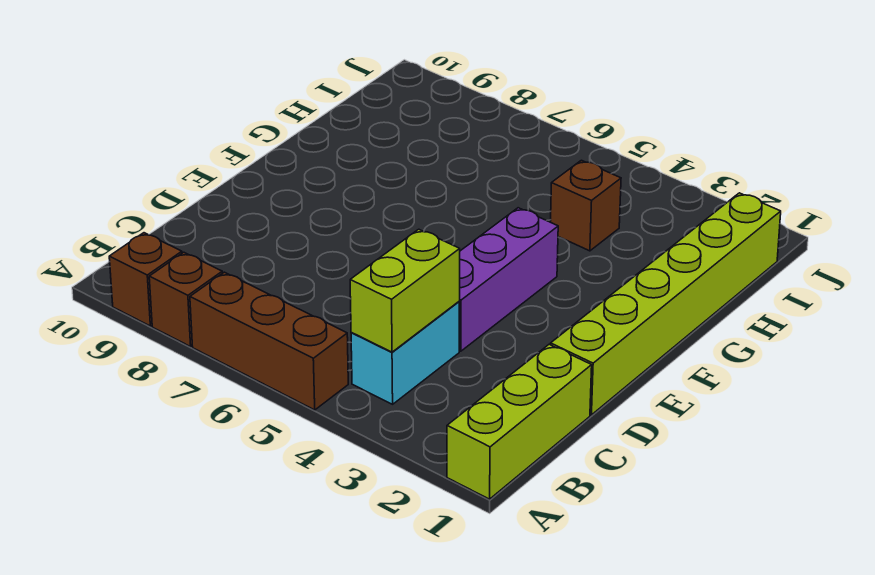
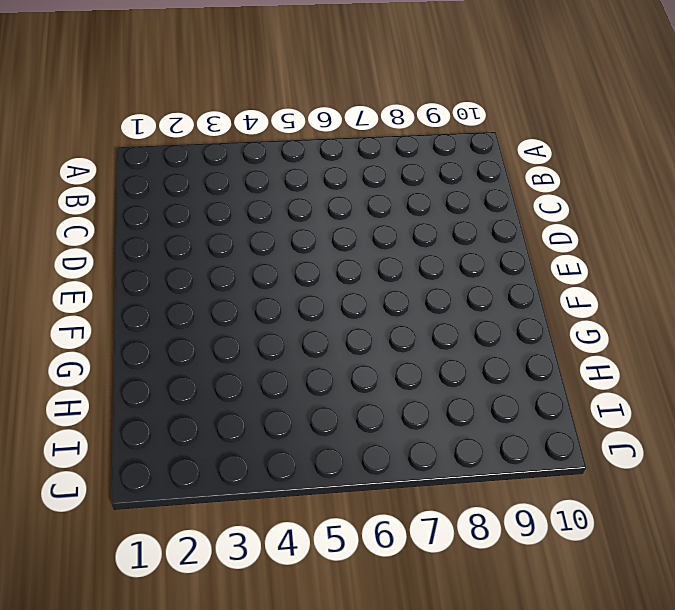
none -> lime brick A1:C1 level 1
none -> brown brick A5:A7 level 1

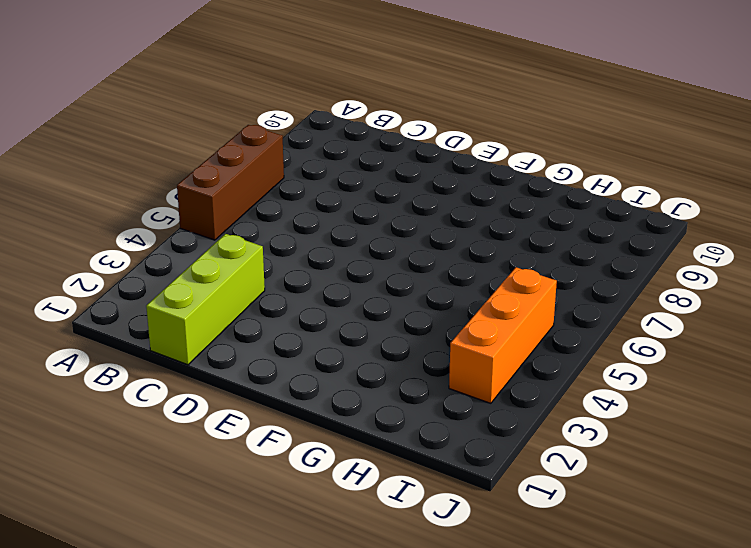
lime brick C1:C3 level 1 -> lime brick A1:C1 level 1
orange brick I3:I5 level 1 -> none
none -> brown brick A8 level 1
none -> brown brick A9 level 1

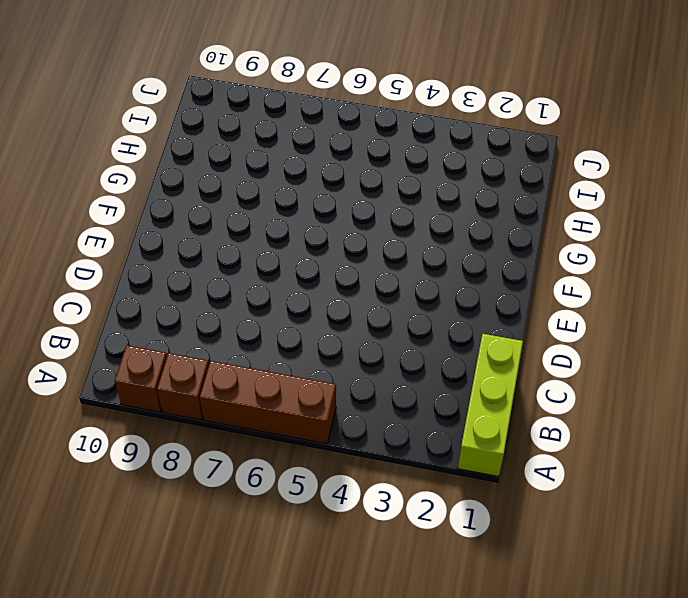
none -> cyan brick B4:C4 level 1
none -> lime brick D1:I1 level 1

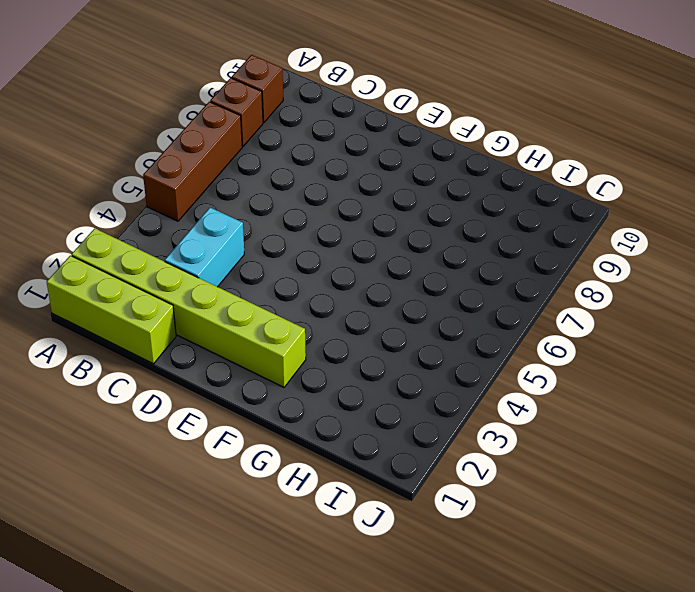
lime brick A2:F2 level 1 -> lime brick D1:I1 level 1
cyan brick C3:C4 level 1 -> cyan brick B4:C4 level 1
none -> purple brick D4:F4 level 1
none -> brown brick H4 level 1

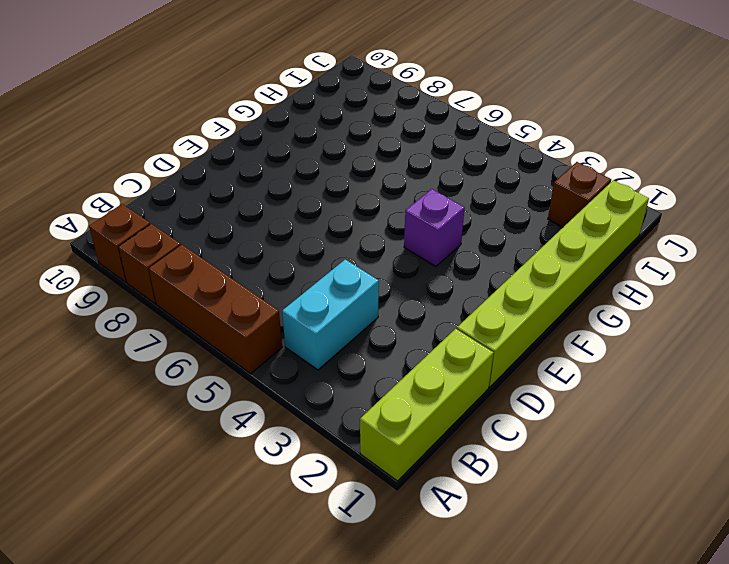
purple brick F4 level 1 -> purple brick D4:F4 level 1
brown brick I2 level 1 -> brown brick H4 level 1
none -> lime brick B4:C4 level 2

